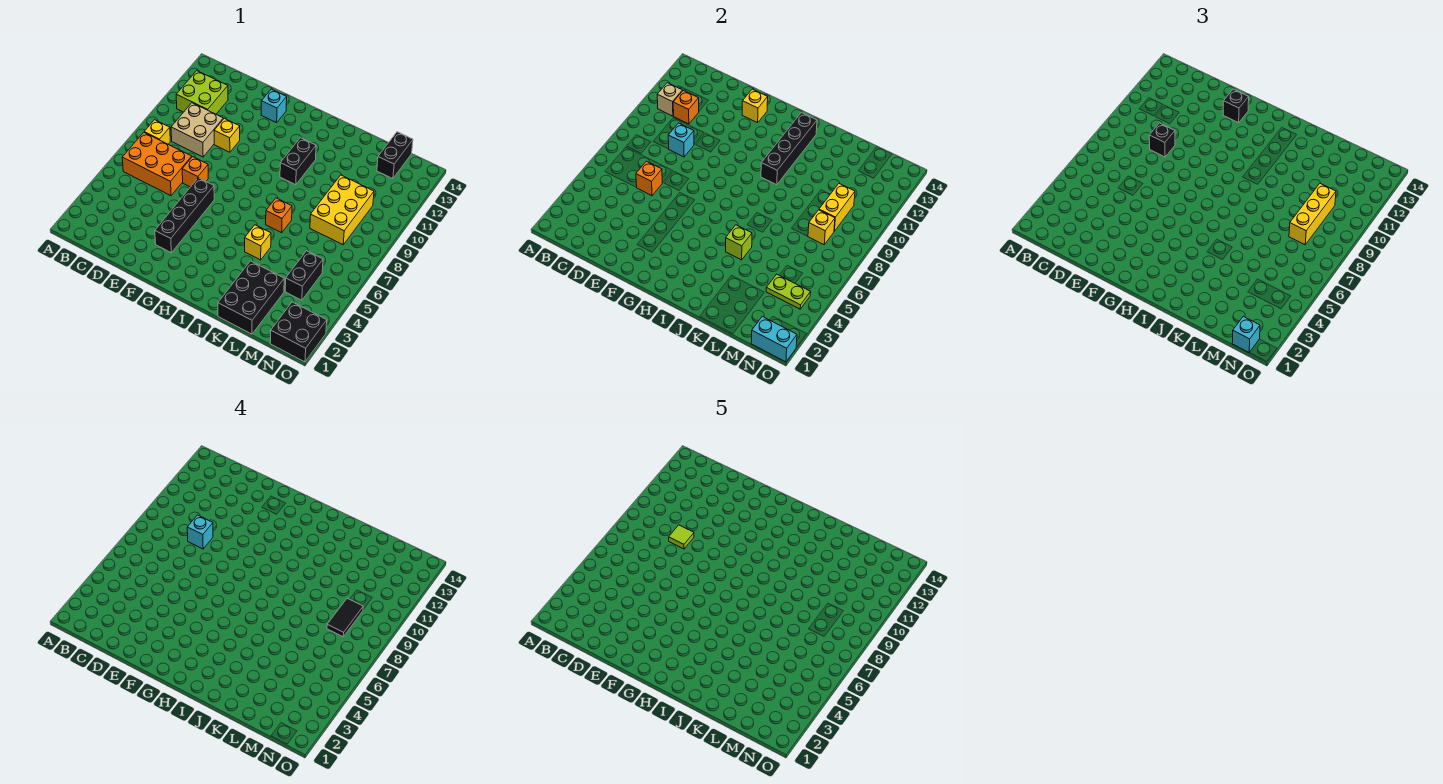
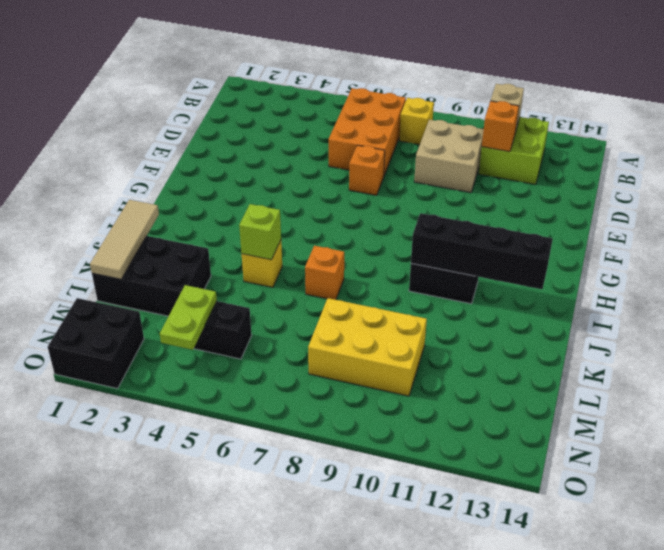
tan tile J1:L1 level 2 -> none
none -> yellow brick E10 level 1
none -> black brick F3:F6 level 1
none -> cyan brick F13 level 1
none -> black brick M13:M14 level 1

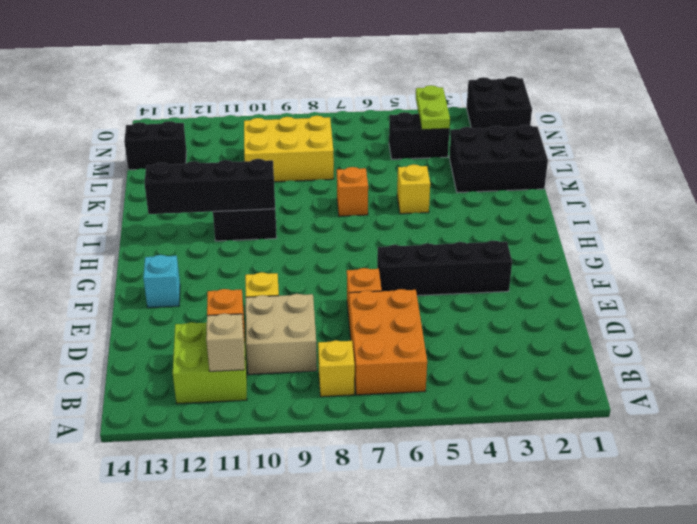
none -> orange brick D6 level 2
none -> cyan brick D9 level 2
none -> yellow brick F13 level 2
none -> lime brick J5 level 2

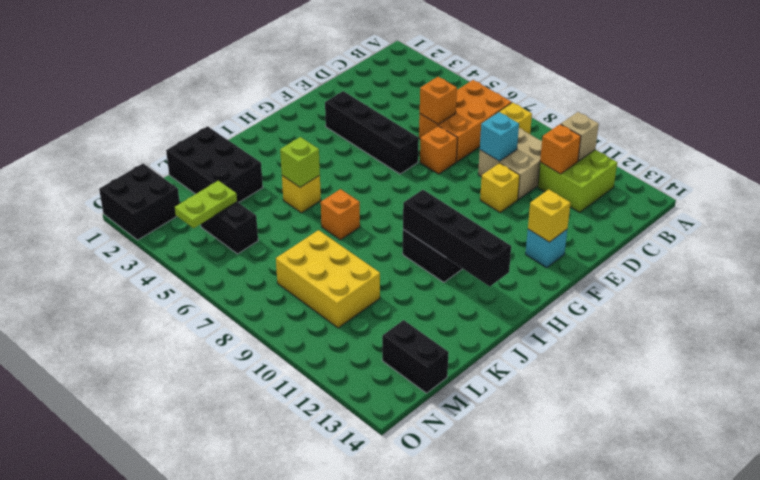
none -> yellow brick M8 level 2
none -> yellow brick M9:M10 level 2
none -> cyan brick N1:O1 level 2
none -> black brick D9 level 3

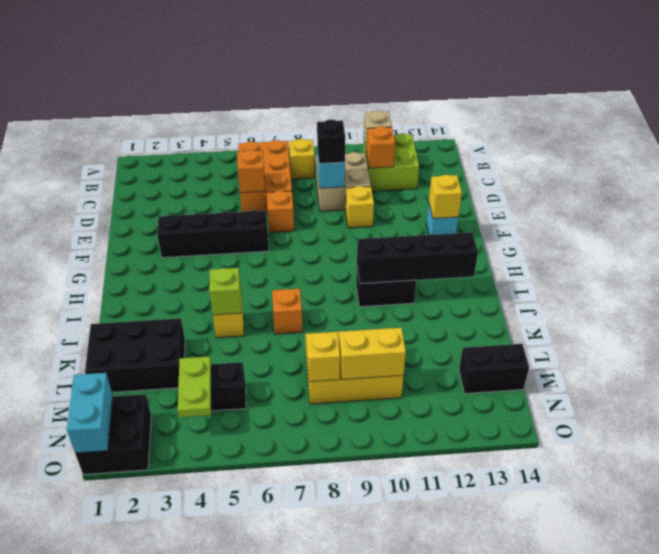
none -> black brick F13 level 3
none -> yellow brick M8:M10 level 3
none -> cyan brick N1 level 3
none -> cyan brick D9 level 4

